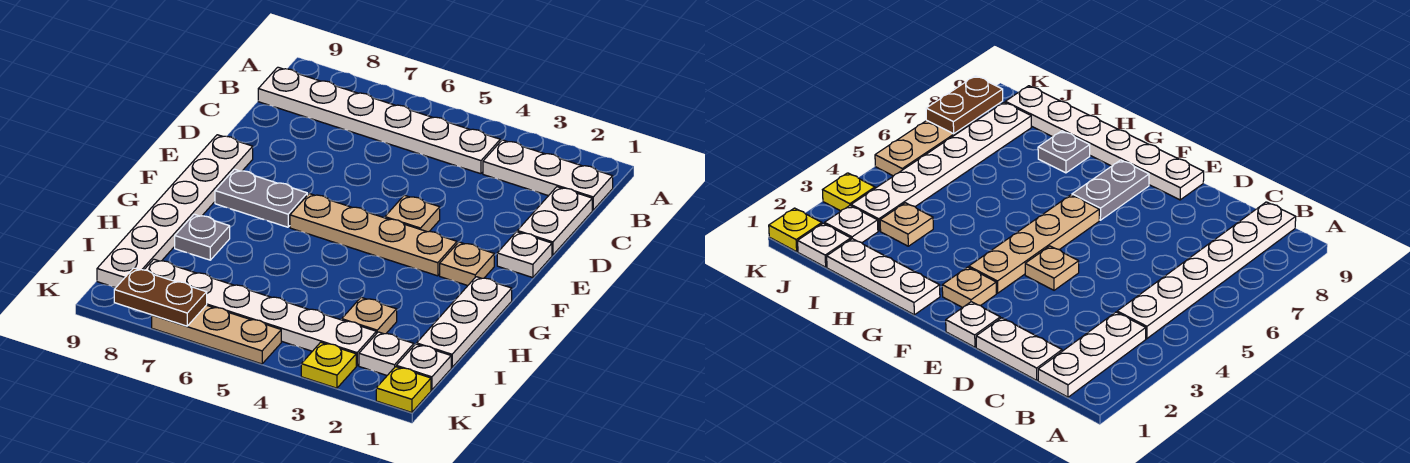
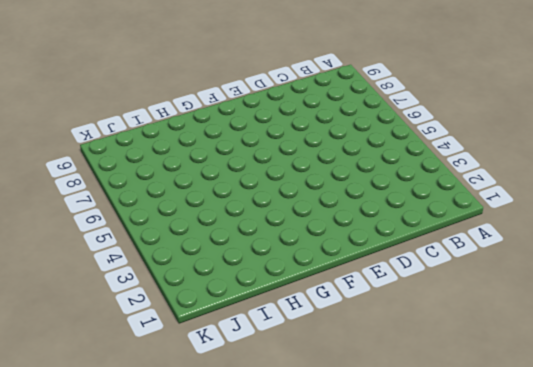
none -> white plate B1:B3 level 1
none -> white plate B4:B9 level 1
none -> white plate C1:D1 level 1

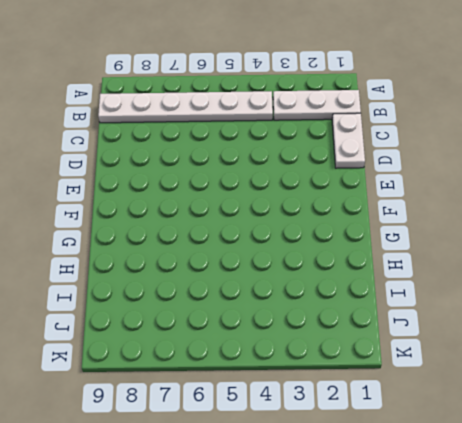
none -> white plate E1 level 1
none -> tan plate E4 level 1
none -> white plate E9:J9 level 1

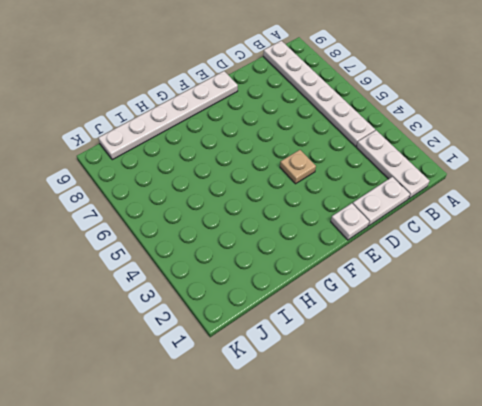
none -> tan plate F2 level 1
none -> tan plate F3:F6 level 1
none -> grey plate F7:F8 level 1

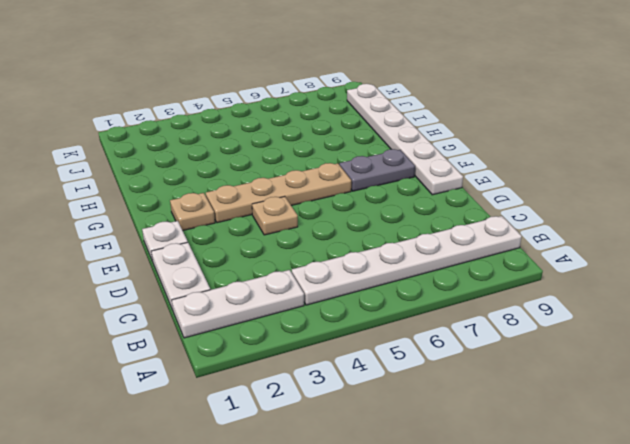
none -> white plate G1:I1 level 1
none -> grey plate H8 level 1
none -> tan plate I3 level 1

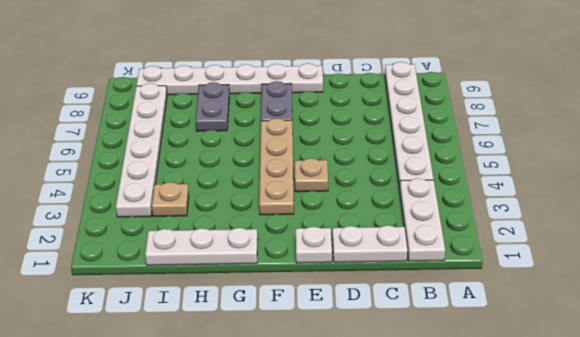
grey plate H7:H8 level 1 -> grey plate H8 level 1
none -> tan plate F2 level 1
none -> white plate J1 level 1
none -> white plate J2 level 1

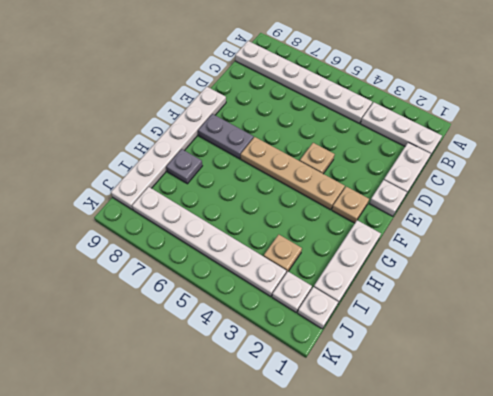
none -> yellow plate K1 level 1
none -> yellow plate K3 level 1
none -> tan plate K5:K7 level 1

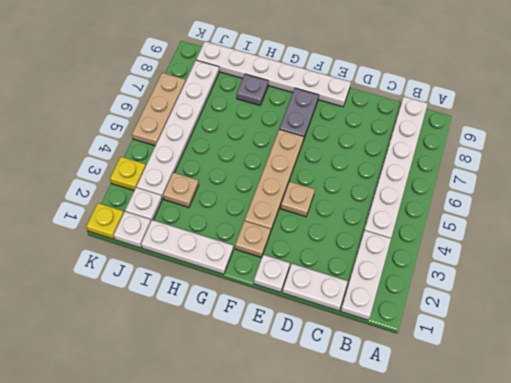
none -> brown plate K7:K8 level 2

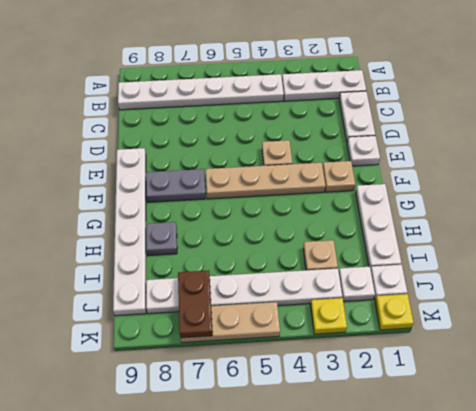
brown plate J7:K7 level 2 -> brown plate K7:K8 level 2

